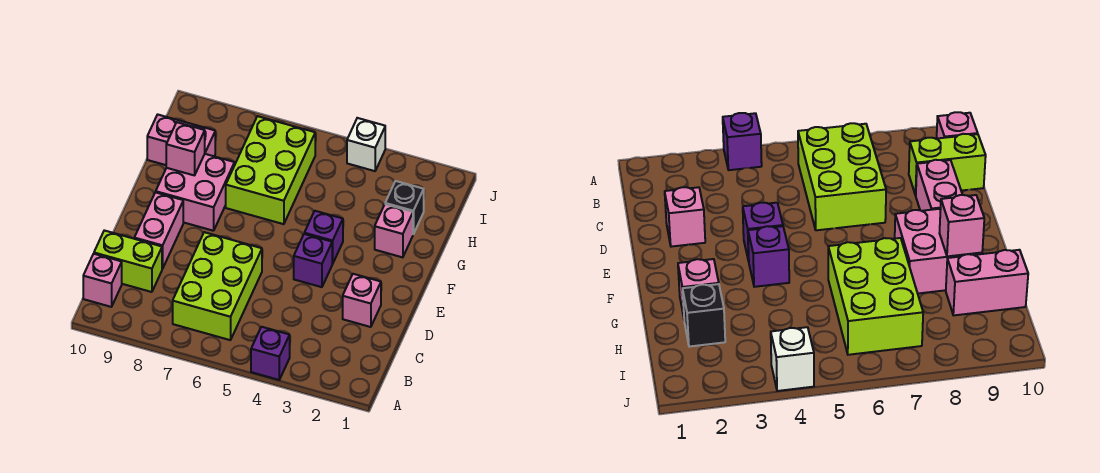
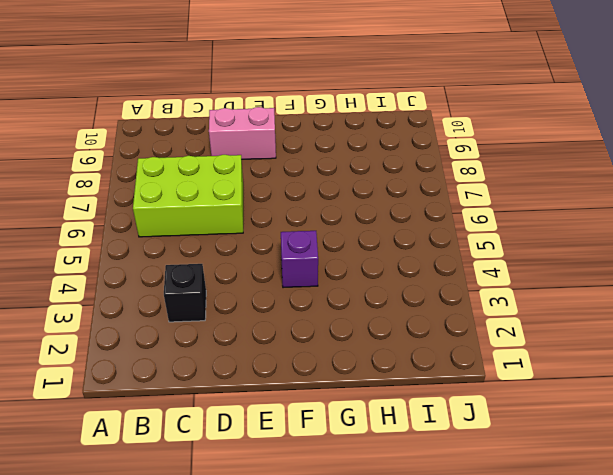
black brick C3 level 1 -> black brick H2 level 1
none -> purple brick A4 level 1
none -> pink brick B10 level 1
none -> lime brick C9:C10 level 1

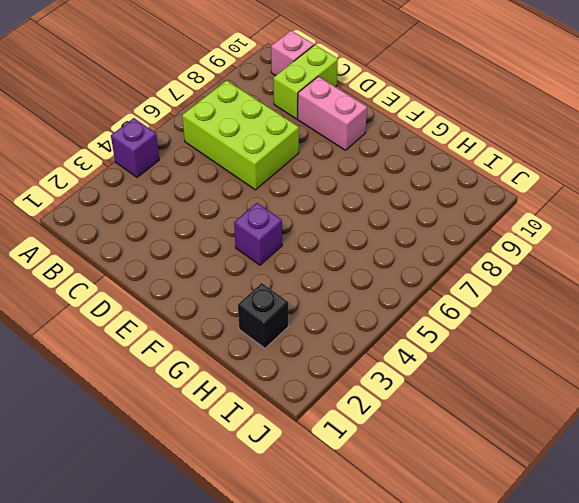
none -> pink brick D2 level 1
none -> purple brick E4 level 1
none -> pink brick F8:G9 level 1

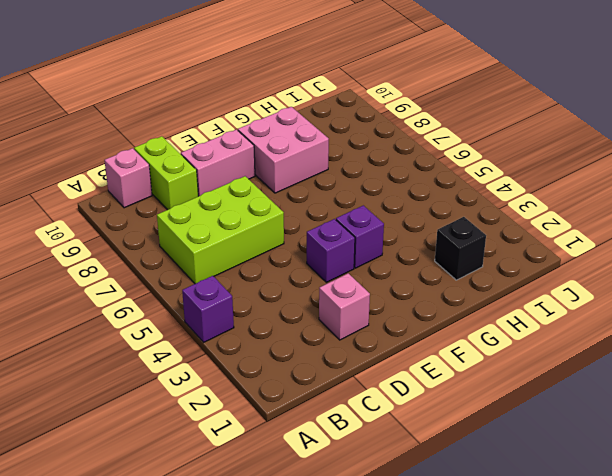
none -> pink brick G2 level 1
none -> lime brick G6:I7 level 1
none -> pink brick H9:H10 level 1

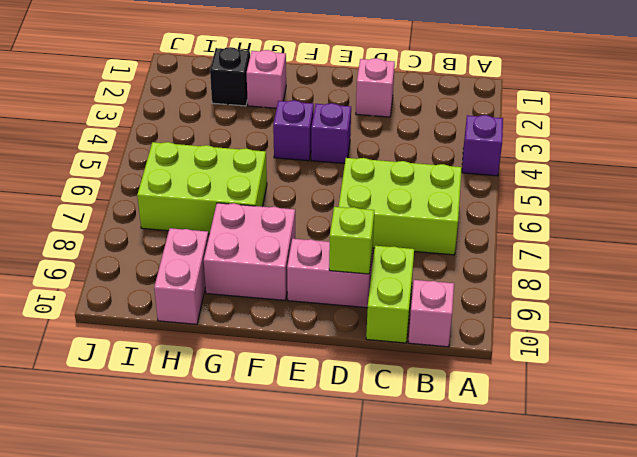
lime brick D9 level 2 -> none
none -> white brick J4 level 1
none -> pink brick G9 level 2

